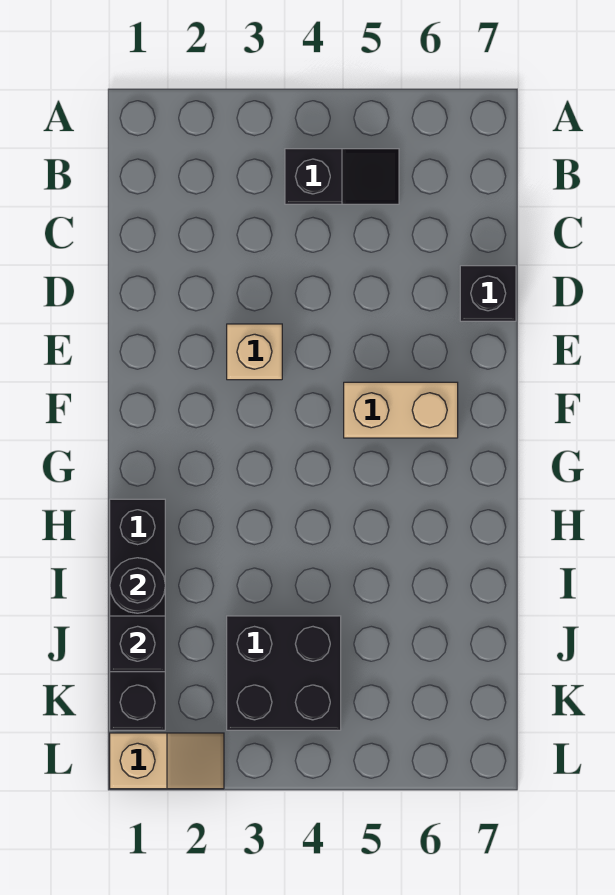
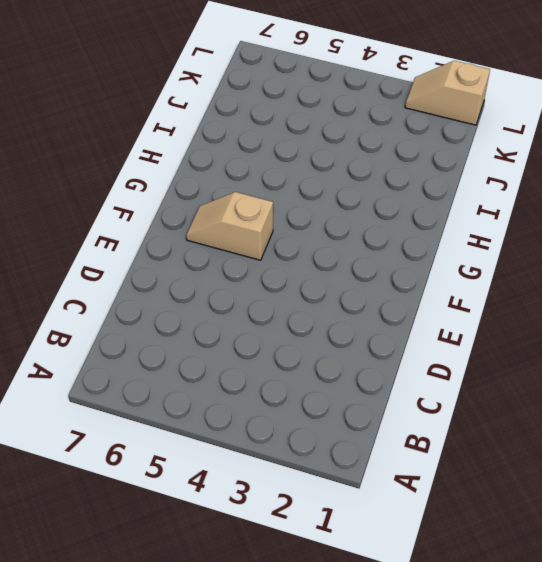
tan slope F5:F6 level 1 top 5 -> tan brick F5:F6 level 1
none -> black slope B4:B5 level 1 top 4
none -> black brick D7 level 1

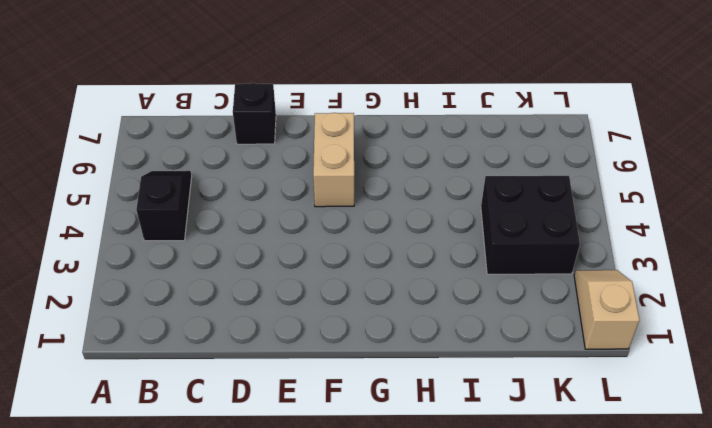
none -> tan brick E3 level 1
none -> black brick H1:K1 level 1

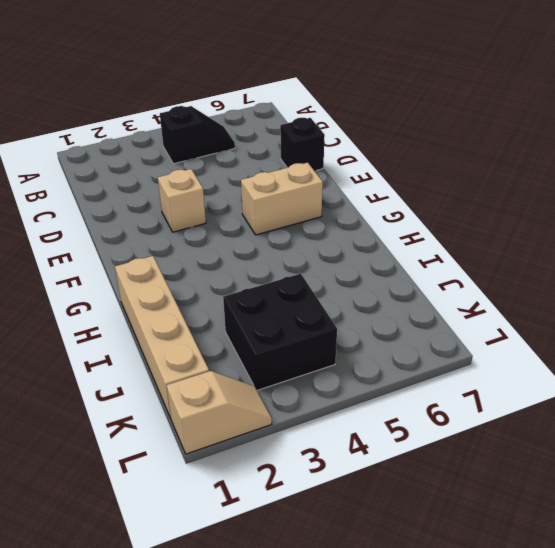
tan brick H1:K1 level 1 -> black brick H1:K1 level 1
none -> black round brick I1 level 2
none -> black brick J1 level 2

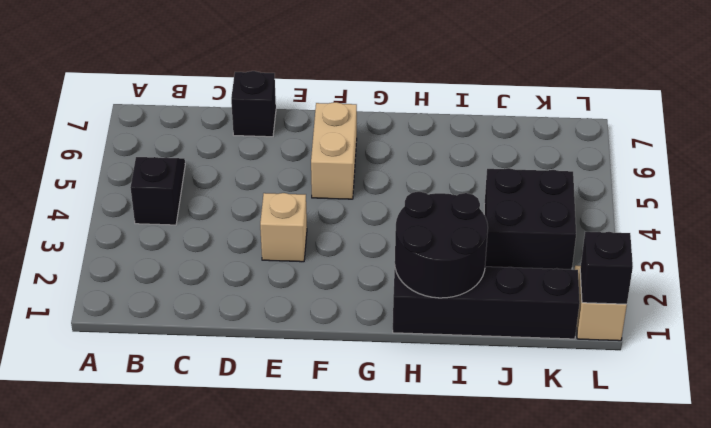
black round brick H1:I2 level 2 -> black round brick I1 level 2
black brick L1 level 2 -> black brick J1 level 2

